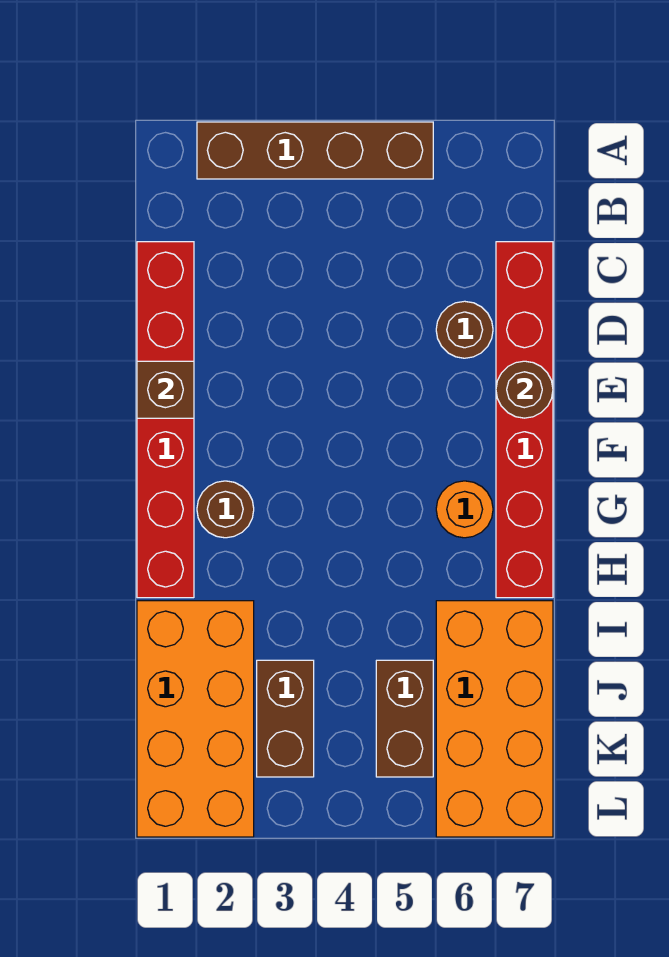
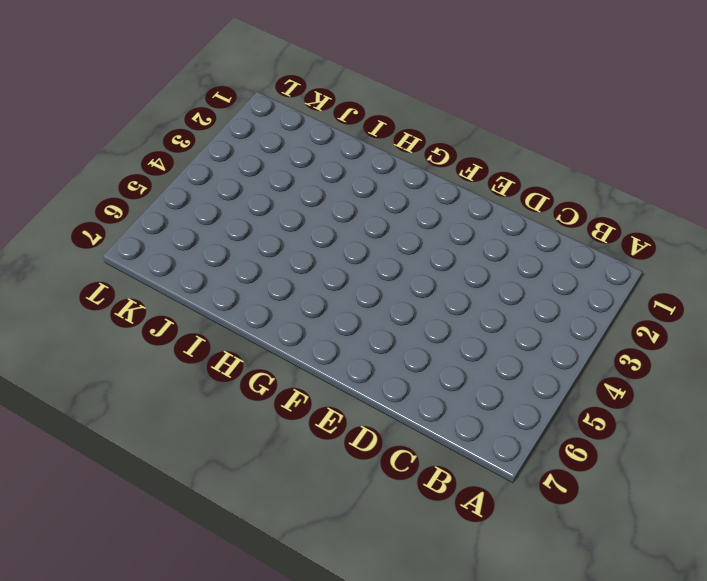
none -> brown brick A2:A5 level 1
none -> red brick C1:H1 level 1
none -> red brick C7:H7 level 1

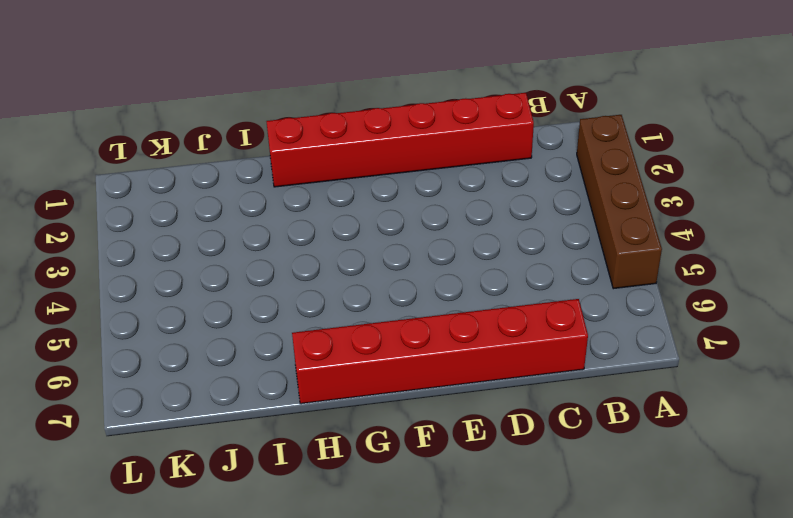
none -> brown round brick D6 level 1
none -> brown round brick G2 level 1
none -> orange round brick G6 level 1

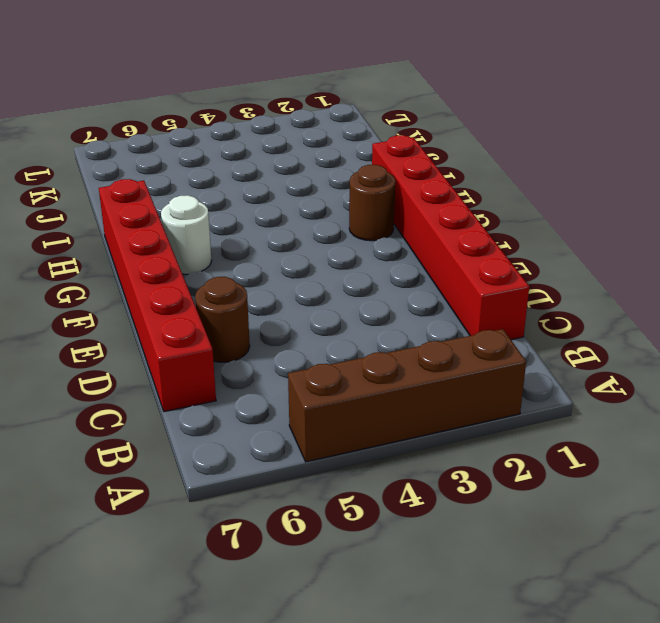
white round brick G6 level 1 -> orange round brick G6 level 1
none -> orange brick I1:L2 level 1
none -> orange brick I6:L7 level 1
none -> brown brick J3:K3 level 1

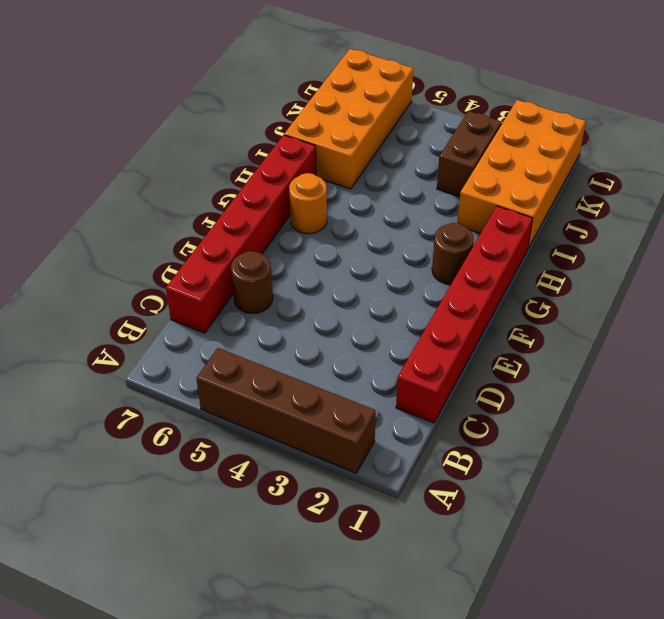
none -> brown brick J5:K5 level 1
none -> brown brick E1 level 2
none -> brown round brick E7 level 2

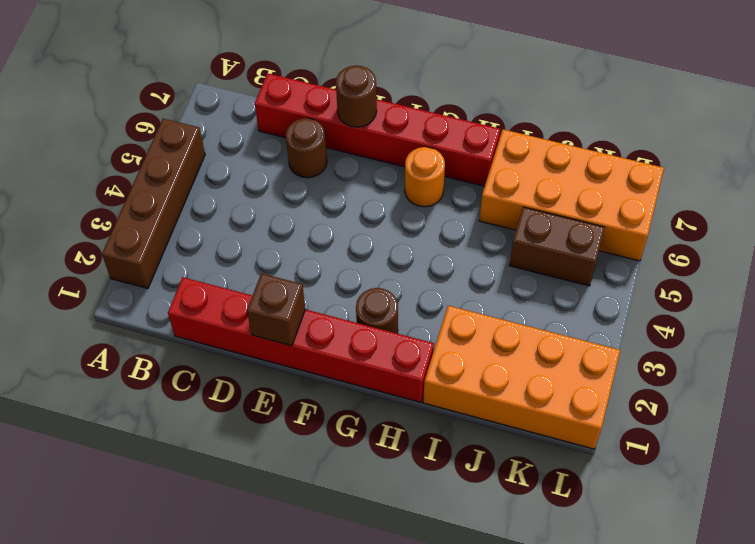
none -> brown brick J3:K3 level 1

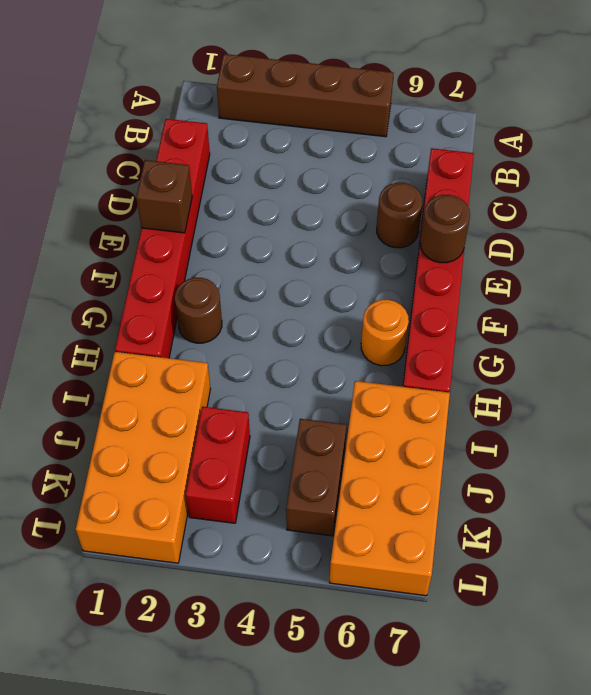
red brick J3:K3 level 1 -> brown brick J3:K3 level 1

